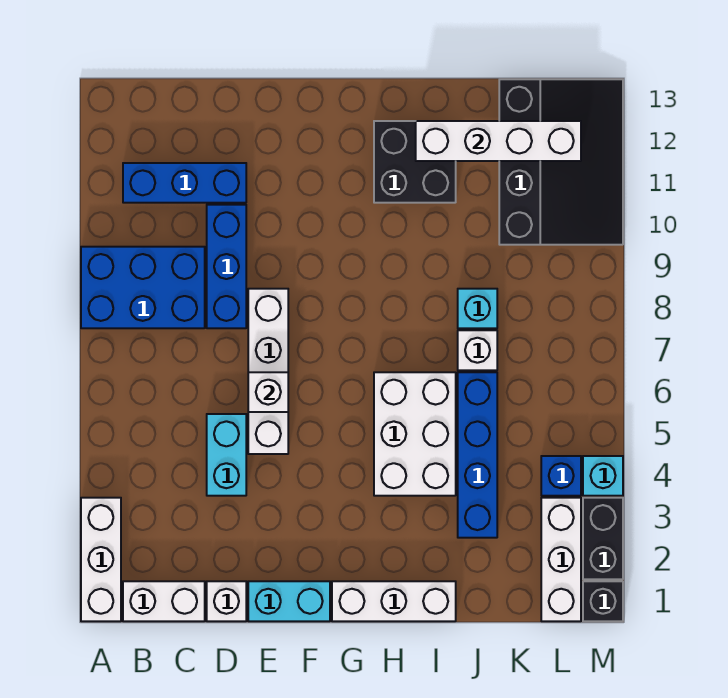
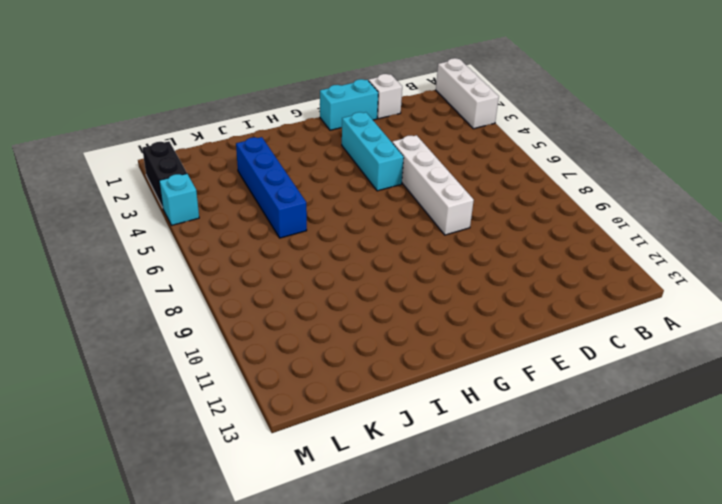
cyan brick F3:F5 level 1 -> none
none -> blue brick A8:C9 level 1
none -> white brick B1:C1 level 1
none -> blue brick B11:D11 level 1

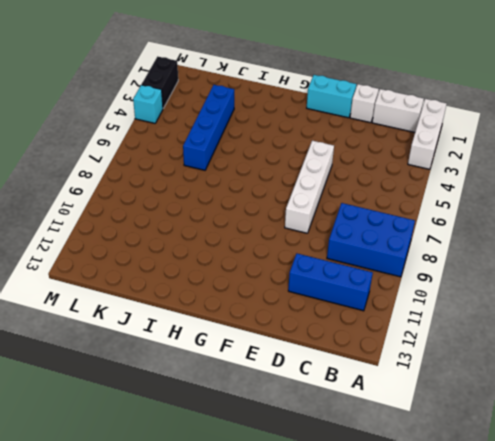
none -> cyan brick D4:D5 level 1
none -> blue brick D8:D10 level 1
none -> white brick G1:I1 level 1

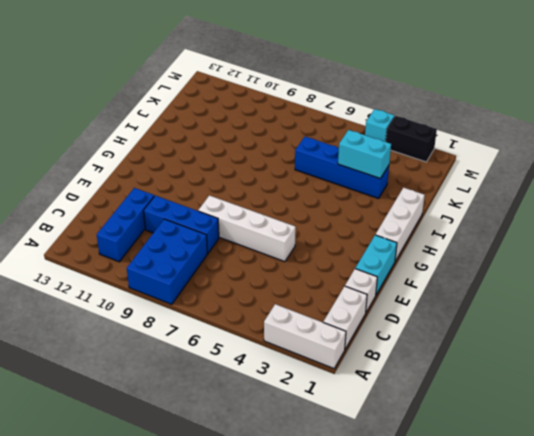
cyan brick J3:J4 level 2 -> cyan brick D4:D5 level 1
none -> white brick H4:I6 level 1
none -> black brick H11:I12 level 1
none -> white brick J7 level 1

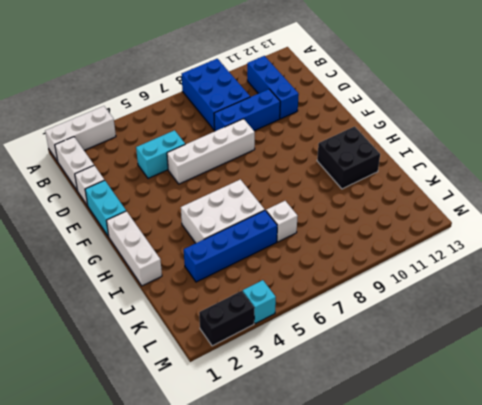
none -> cyan brick J8 level 1
none -> black slope K10:M13 level 1 top K
none -> white brick L1:L3 level 1

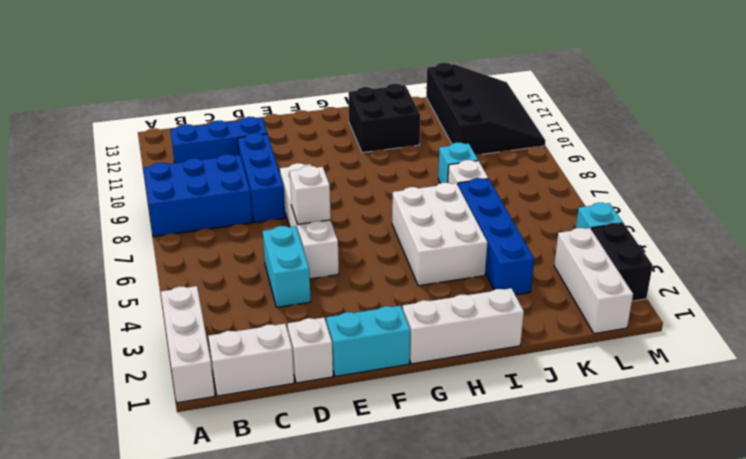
none -> blue brick L4 level 1
none -> black brick M1 level 1
none -> white brick I12:L12 level 2

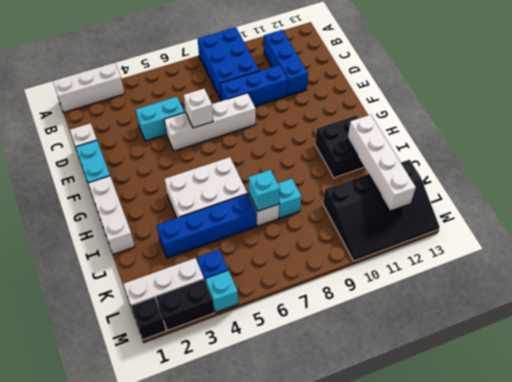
cyan brick J7 level 2 -> none
none -> white brick B1:C1 level 1

